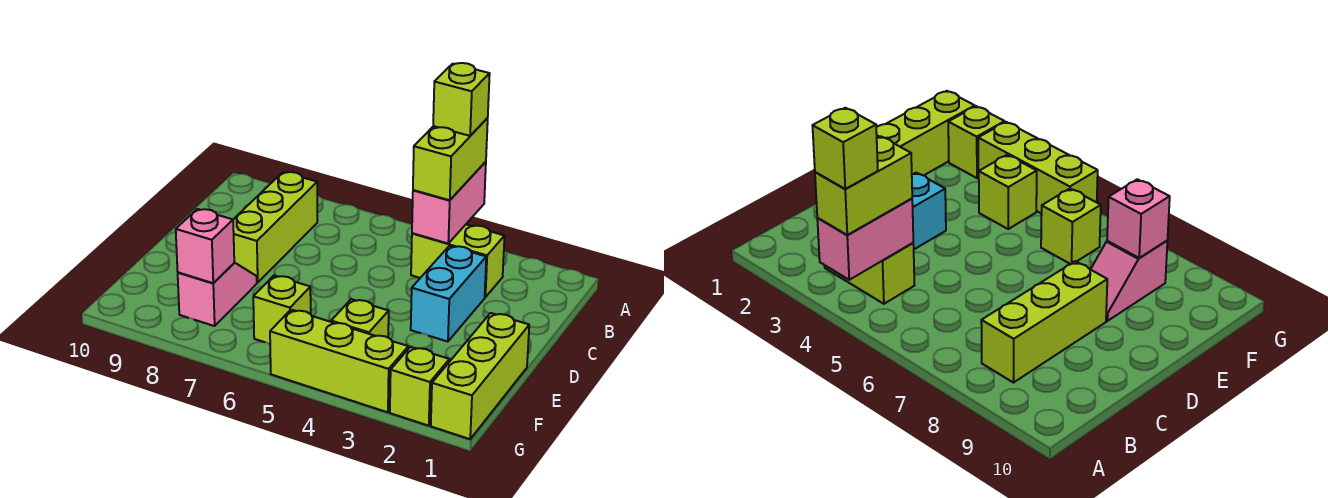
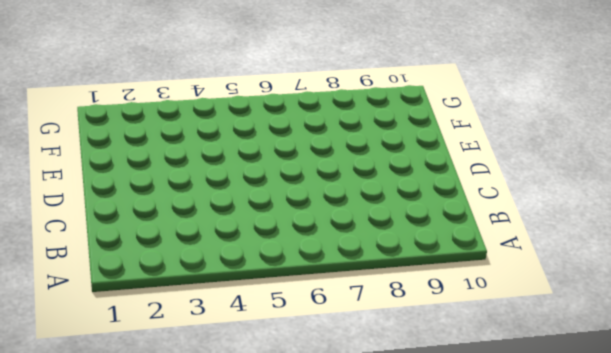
none -> lime brick B3:B4 level 1
none -> lime brick B8:D8 level 1
none -> cyan brick C3:D3 level 1

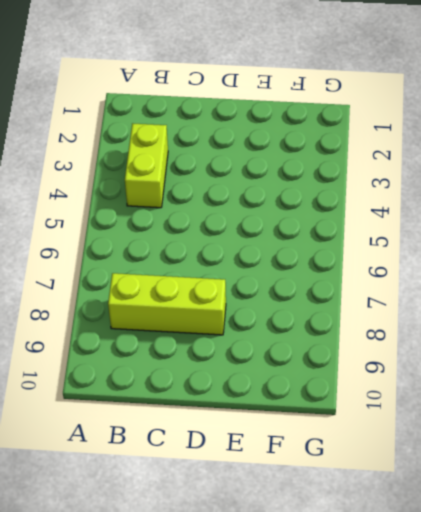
none -> cyan brick C3:D3 level 1
none -> lime brick E1:G1 level 1
none -> pink slope E8:F8 level 1 top F

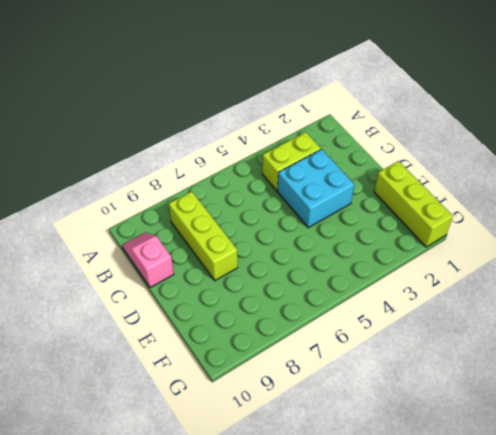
pink slope B10:C10 level 1 top C -> pink slope E8:F8 level 1 top F
cyan brick C3:D4 level 1 -> cyan brick C3:D3 level 1
none -> lime brick F4 level 1
none -> lime brick F6 level 1
none -> lime brick G2 level 1

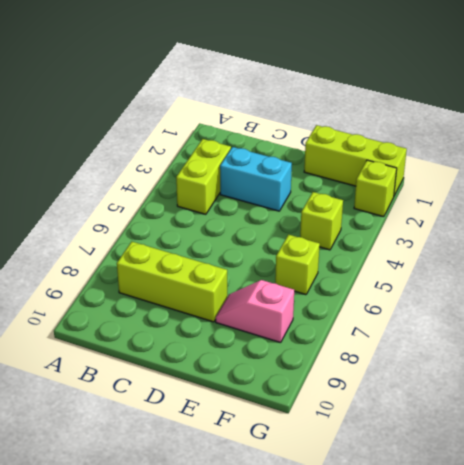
none -> lime brick G3:G5 level 1
none -> pink brick A4:B4 level 2
none -> pink brick F8 level 2

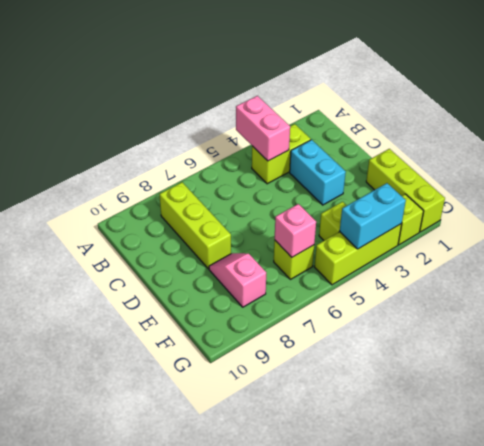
pink brick F6 level 2 -> pink brick F8 level 2
cyan brick G3:G4 level 2 -> none
none -> lime brick A4:B4 level 3
none -> lime brick A4 level 4

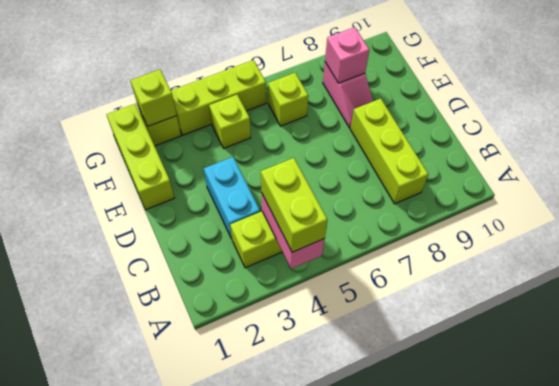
lime brick G2 level 2 -> lime brick A4 level 4

